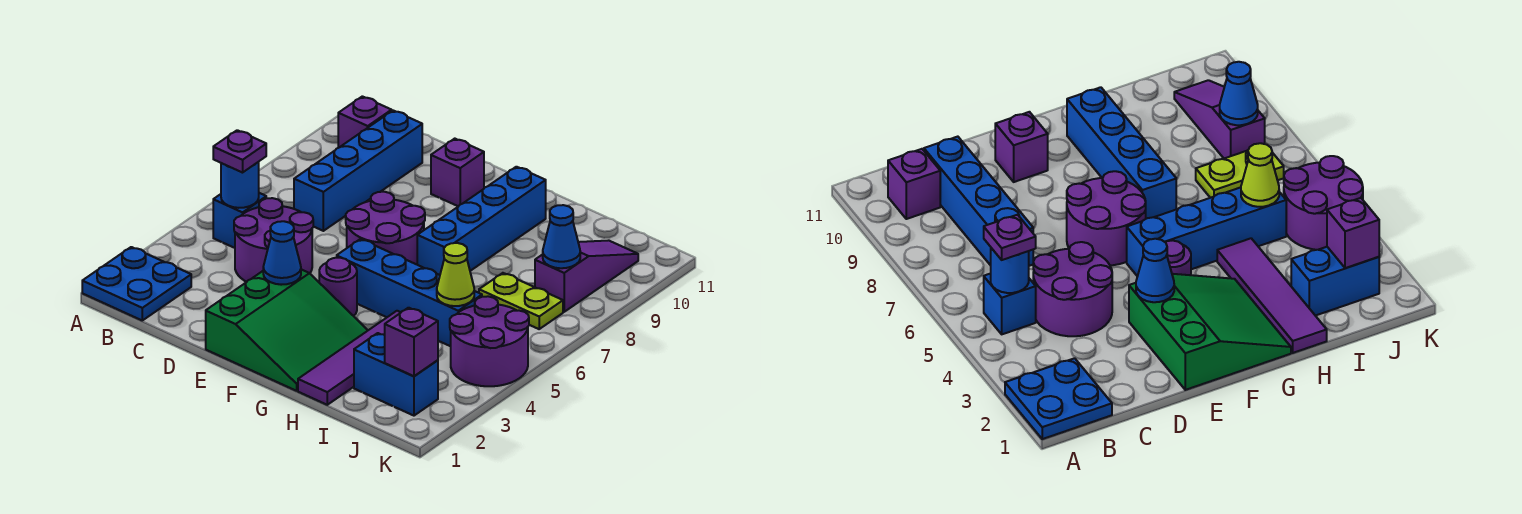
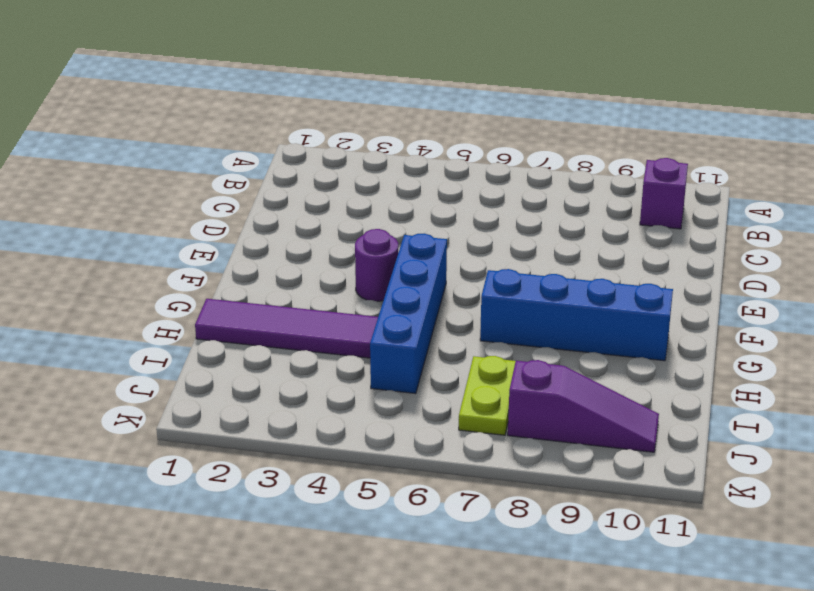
none -> blue plate A1:B2 level 1
none -> blue brick B5 level 1
none -> purple round brick C4:D5 level 1

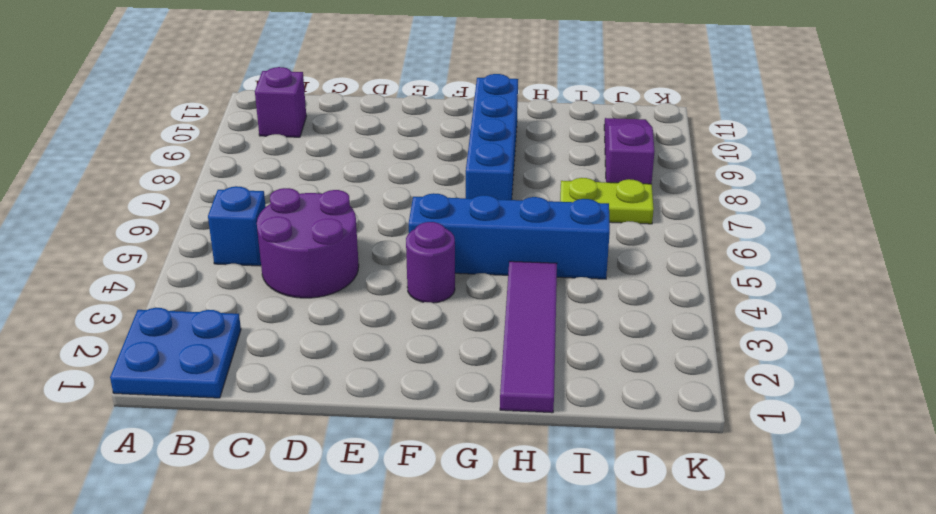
none -> blue brick C7:C10 level 1
none -> green slope E1:G3 level 1 top E
none -> purple round brick E6:F7 level 1

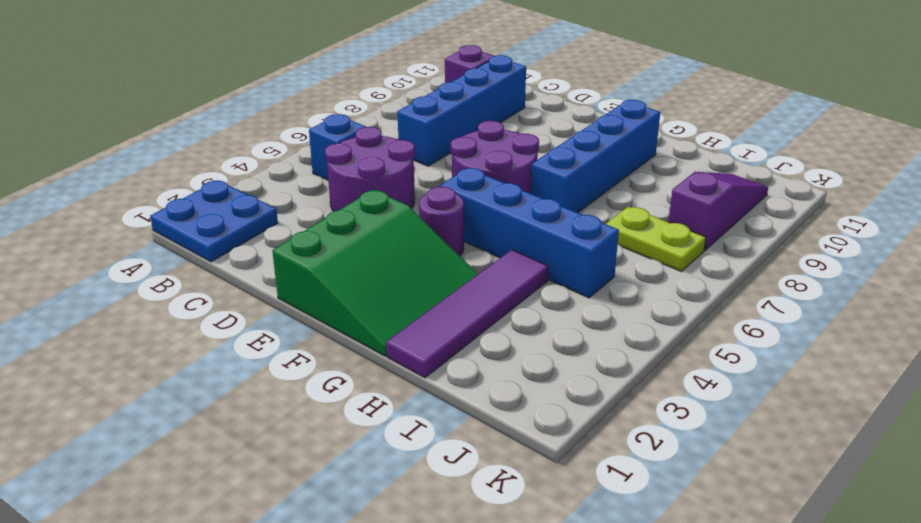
none -> purple brick E10 level 1
none -> blue brick I2:J2 level 1
none -> purple round brick J4:K5 level 1

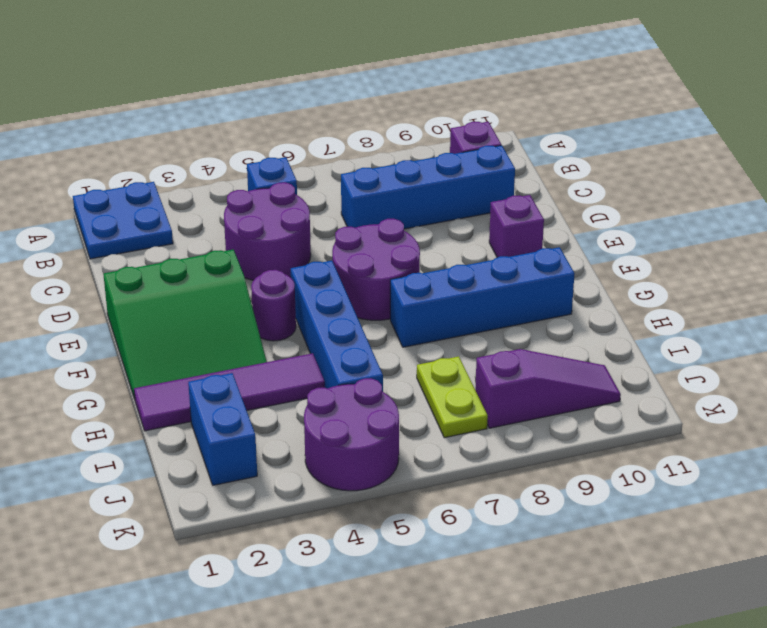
none -> blue round brick B5 level 2
none -> blue cone E3 level 2
none -> lime cone I5 level 2

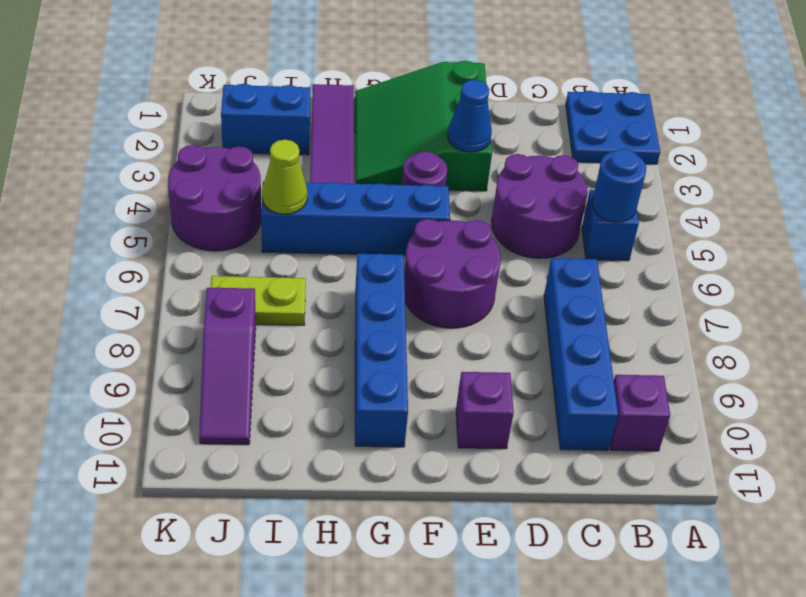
none -> purple brick J2 level 2
none -> blue cone J8 level 2
none -> purple plate B5 level 3

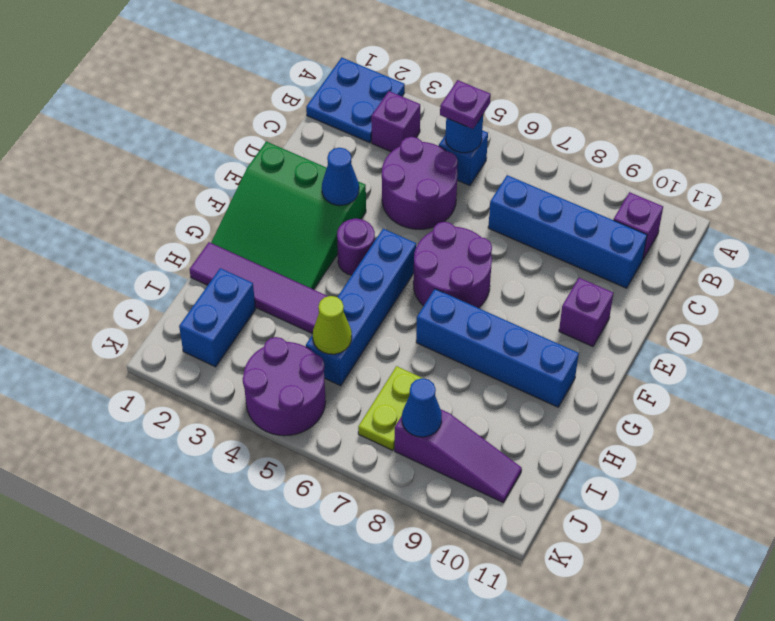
purple brick B3 level 1 -> purple brick J2 level 2

